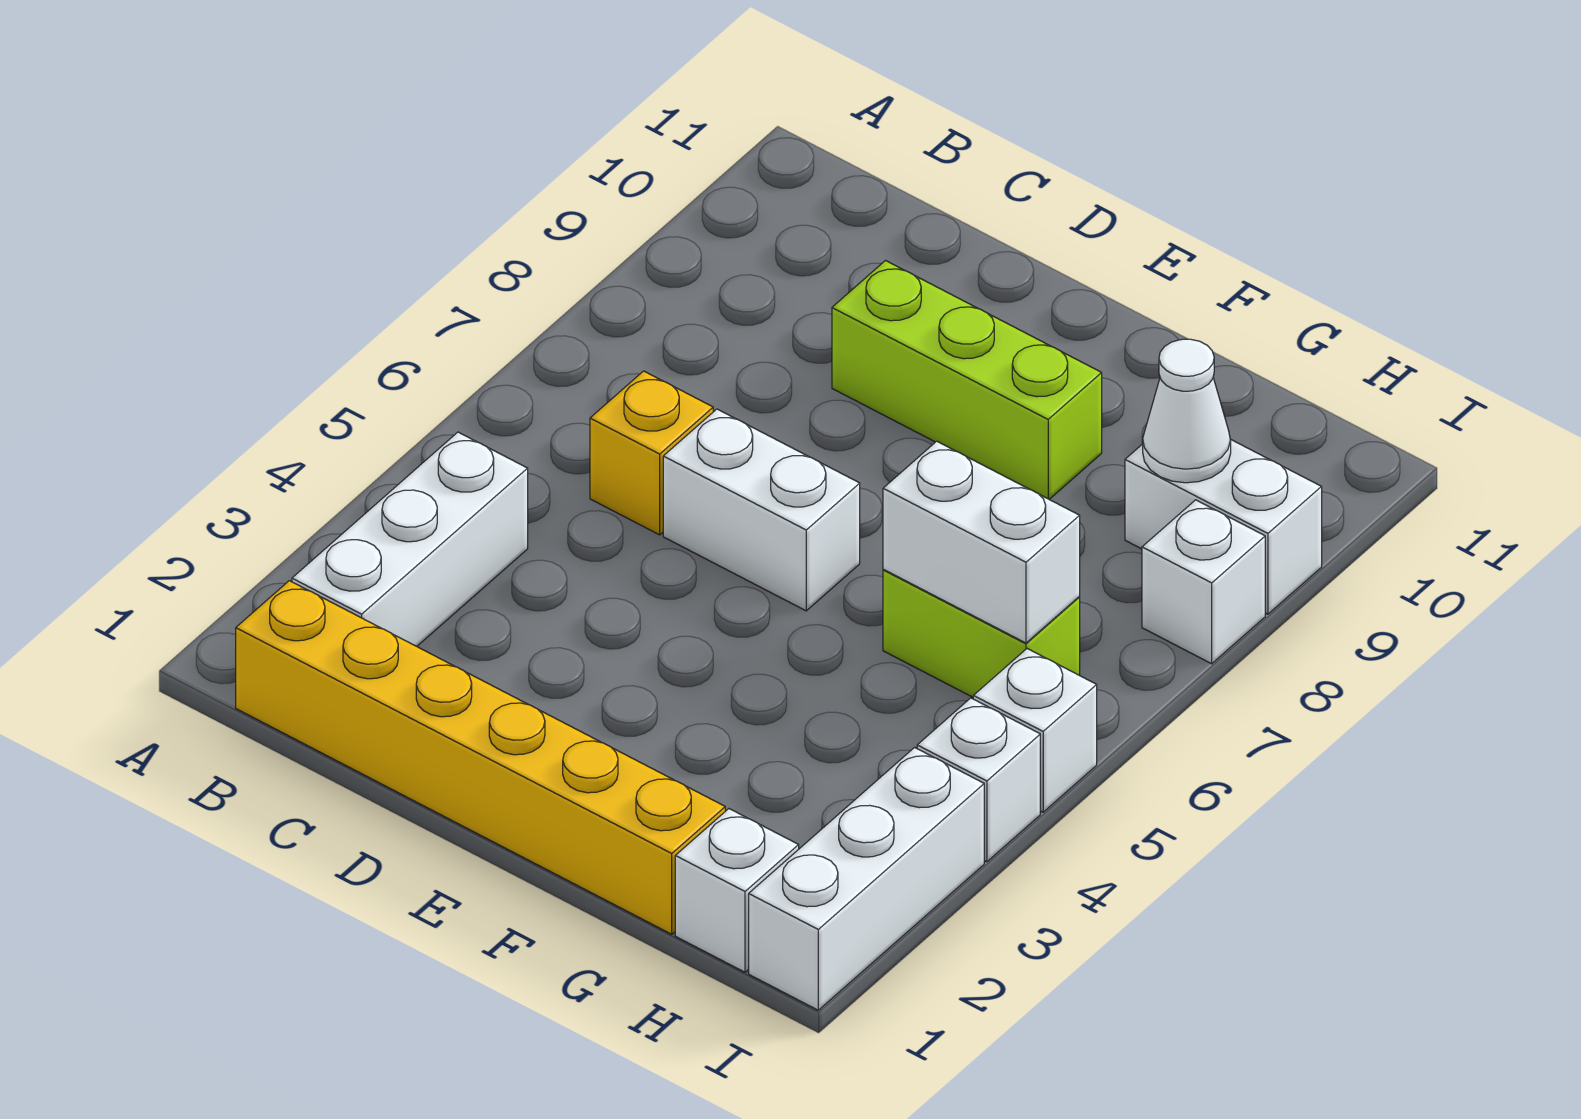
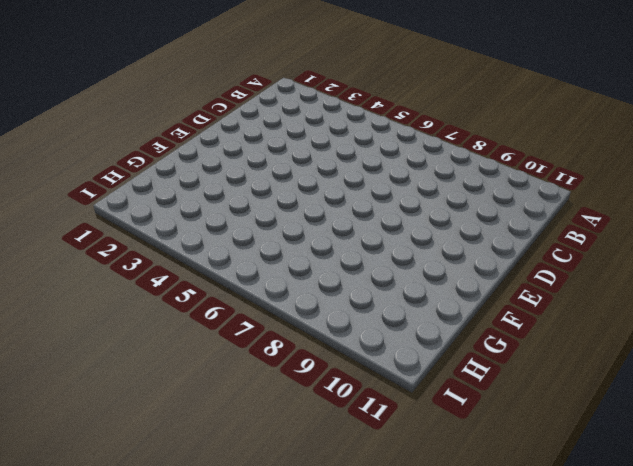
none -> yellow brick B1:G1 level 1
none -> white brick B2:B4 level 1
none -> yellow brick C6 level 1

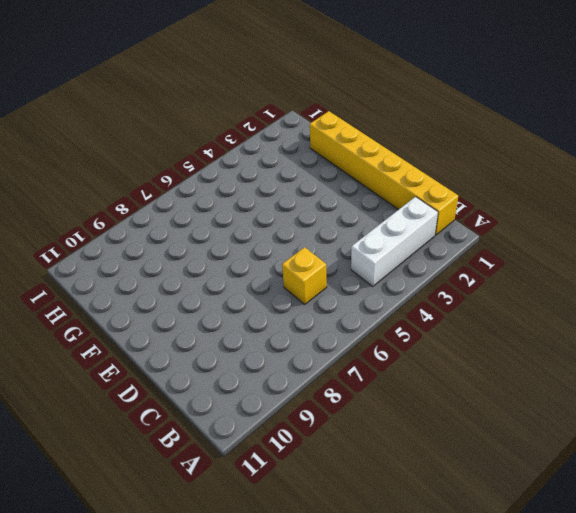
none -> white brick D6:E6 level 1
none -> lime brick D9:F9 level 1
none -> lime brick G6:H6 level 1

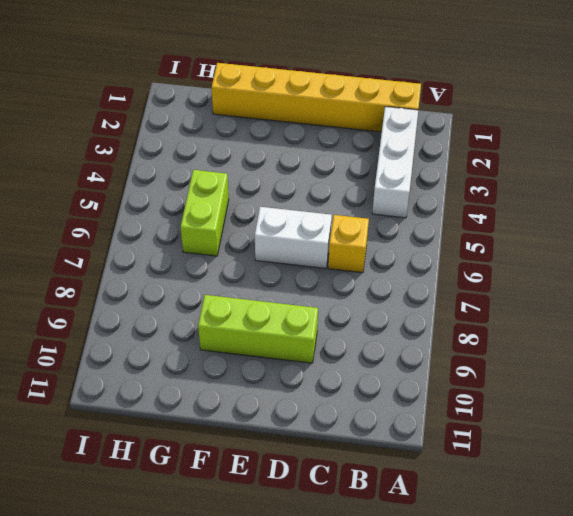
lime brick G5:G6 level 1 -> lime brick G6:H6 level 1
none -> white brick H1 level 1
none -> white brick H9:I9 level 1
none -> white brick I1:I3 level 1

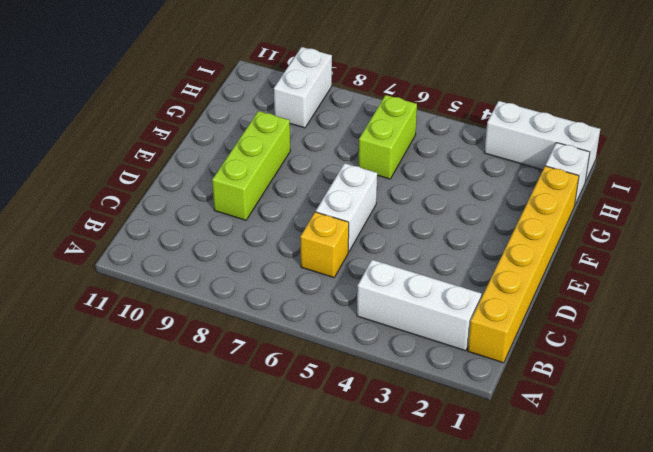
none -> white brick I4 level 1
none -> white brick I5 level 1
none -> white brick I8 level 1

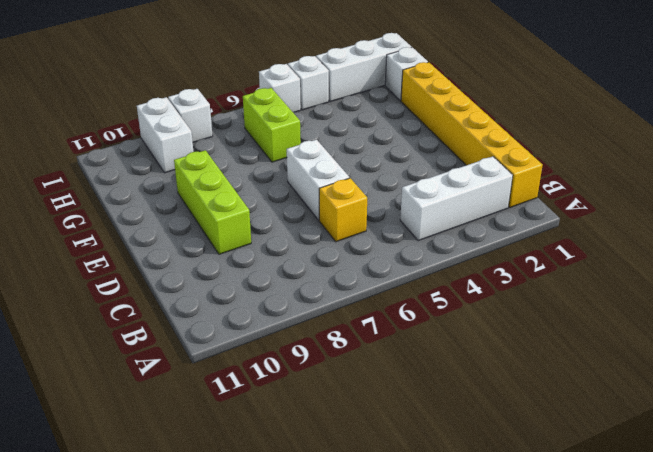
none -> white brick G6:H6 level 2
none -> white cone H9 level 2

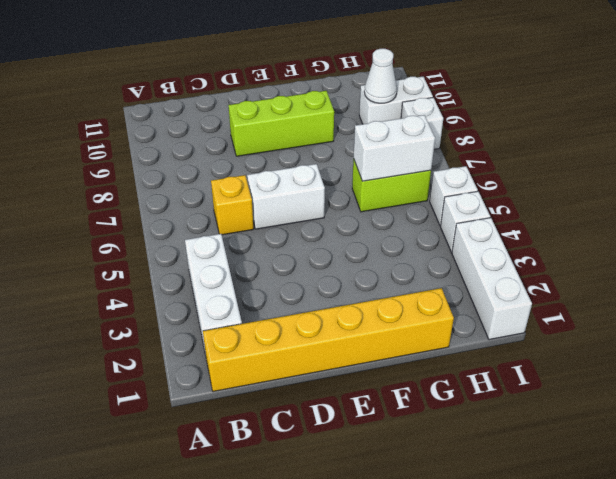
none -> white brick H1 level 1

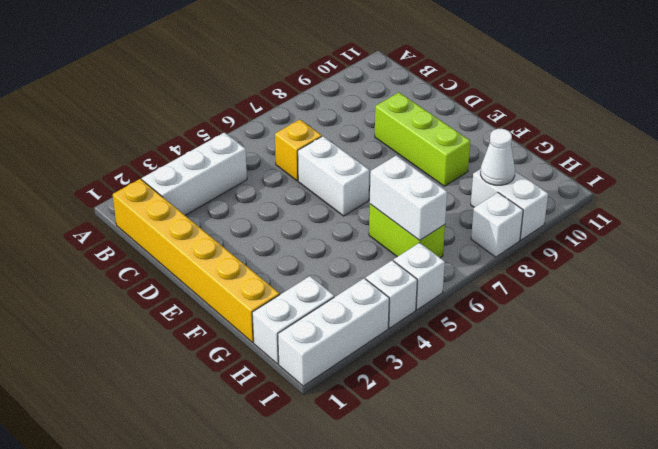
white brick H1:H2 level 1 -> white brick H1 level 1

